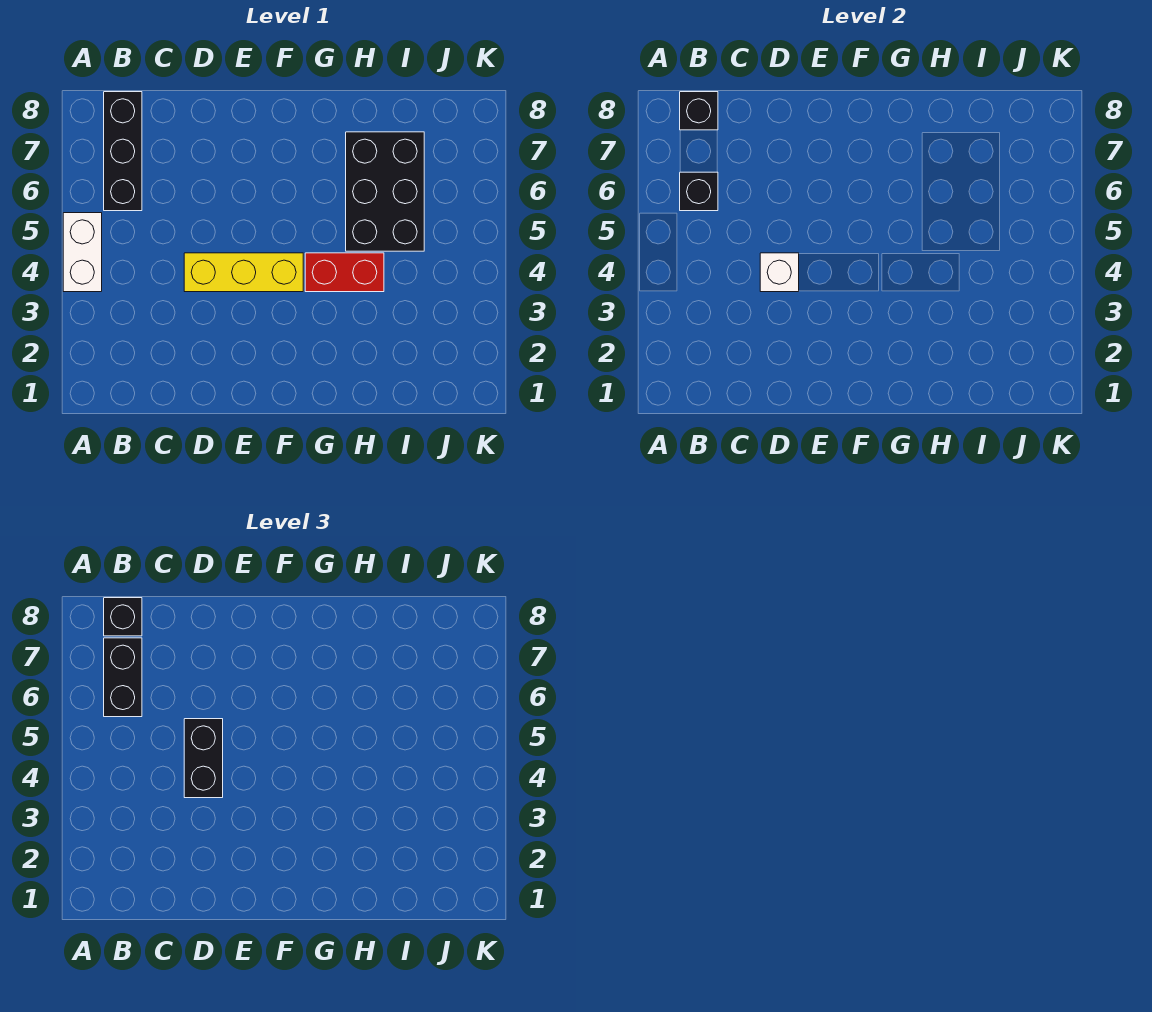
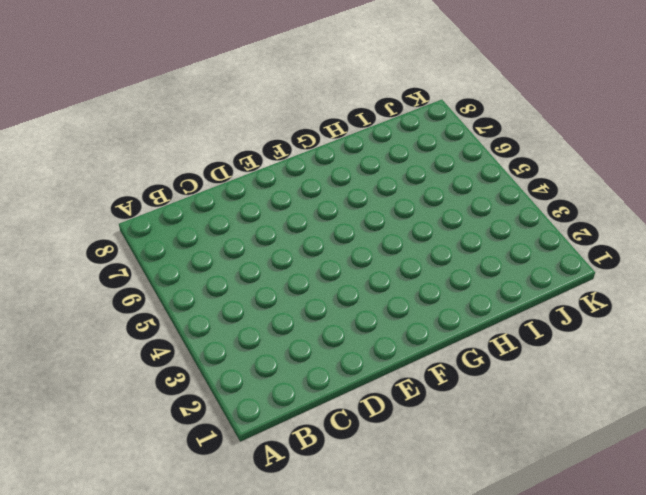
none -> white brick A4:A5 level 1
none -> black brick B6:B8 level 1

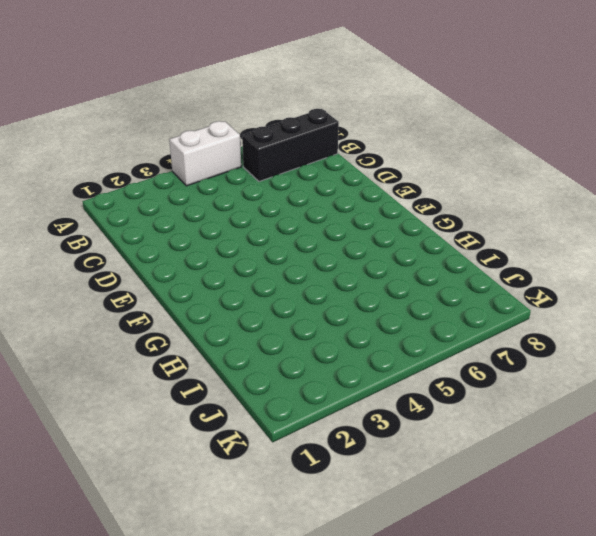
none -> yellow brick D4:F4 level 1
none -> red brick G4:H4 level 1

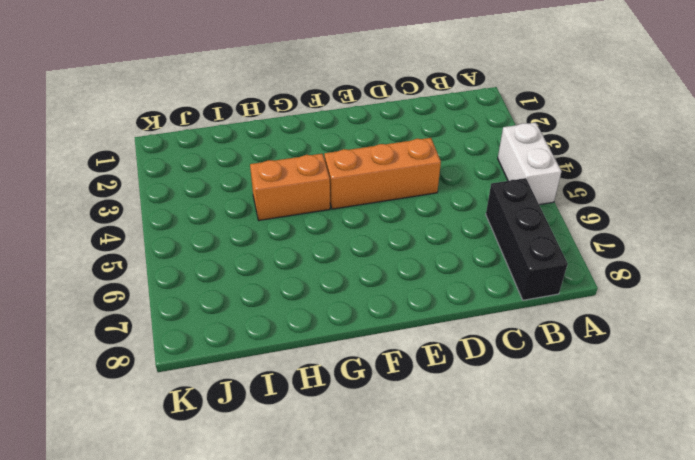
orange brick D4:F4 level 1 -> yellow brick D4:F4 level 1
orange brick G4:H4 level 1 -> red brick G4:H4 level 1
none -> black brick H5:I7 level 1
none -> black brick B6 level 2

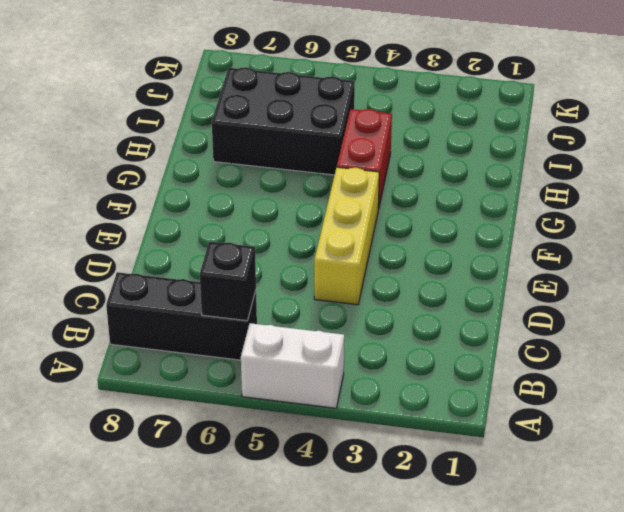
none -> black brick B8 level 2
none -> white brick D4 level 2

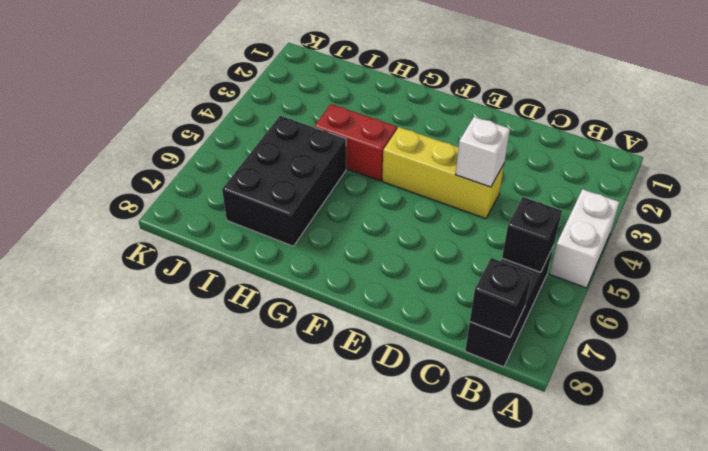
none -> black brick B6:B7 level 3
none -> black brick B8 level 3

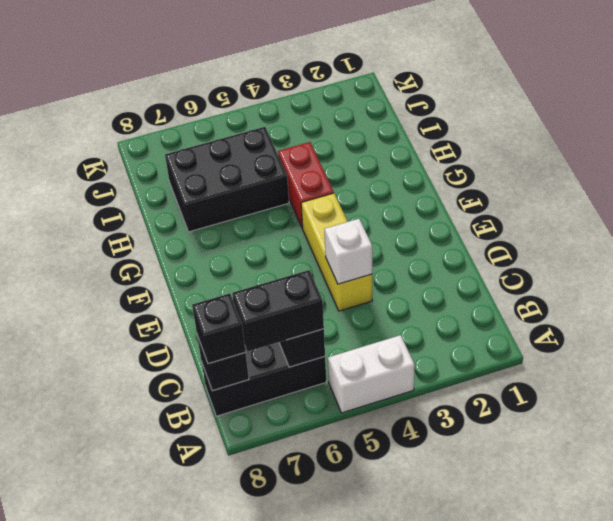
none -> black brick D4:D5 level 3

